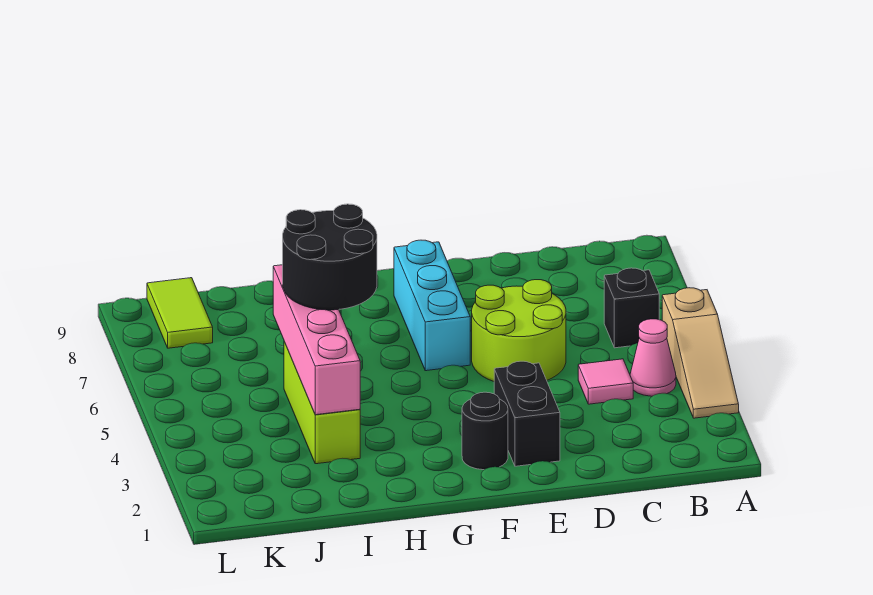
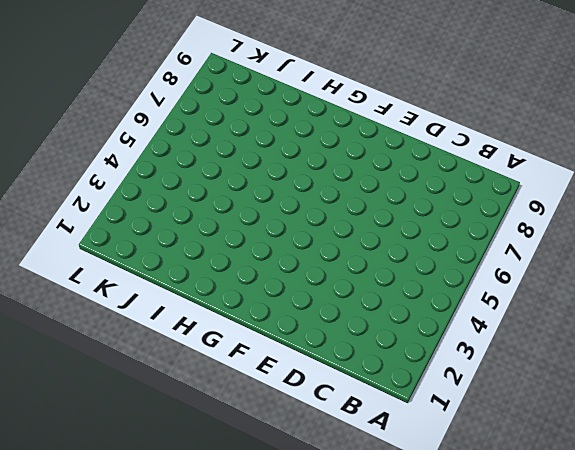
none -> tan slope A3:A5 level 1 top 5
none -> pink cone B4 level 1
none -> black brick B6 level 1

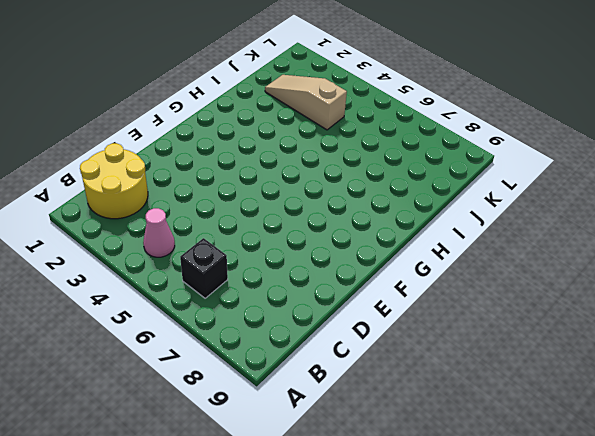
yellow round brick B1:C2 level 1 -> none
tan slope J2:J4 level 1 top 4 -> tan slope A3:A5 level 1 top 5
none -> pink tile C4 level 1
none -> lime round brick D5:E6 level 1
none -> black brick E2:E3 level 1

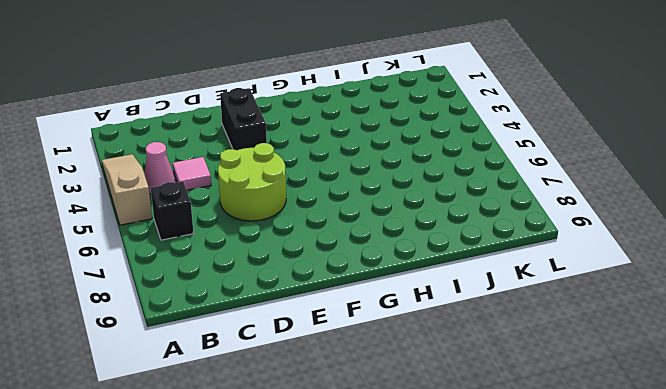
none -> black round brick F2 level 1
none -> cyan brick F6:F8 level 1
none -> lime brick I3:I5 level 1

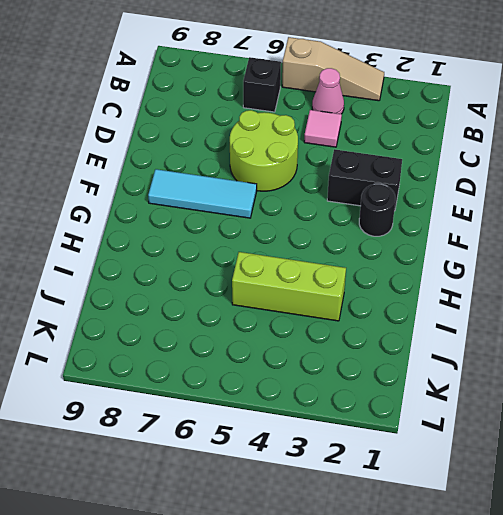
cyan tile F6:F8 level 1 -> cyan brick F6:F8 level 1
none -> lime tile K8:K9 level 1
none -> pink brick I3:I6 level 2
none -> black round brick H5:I6 level 3

